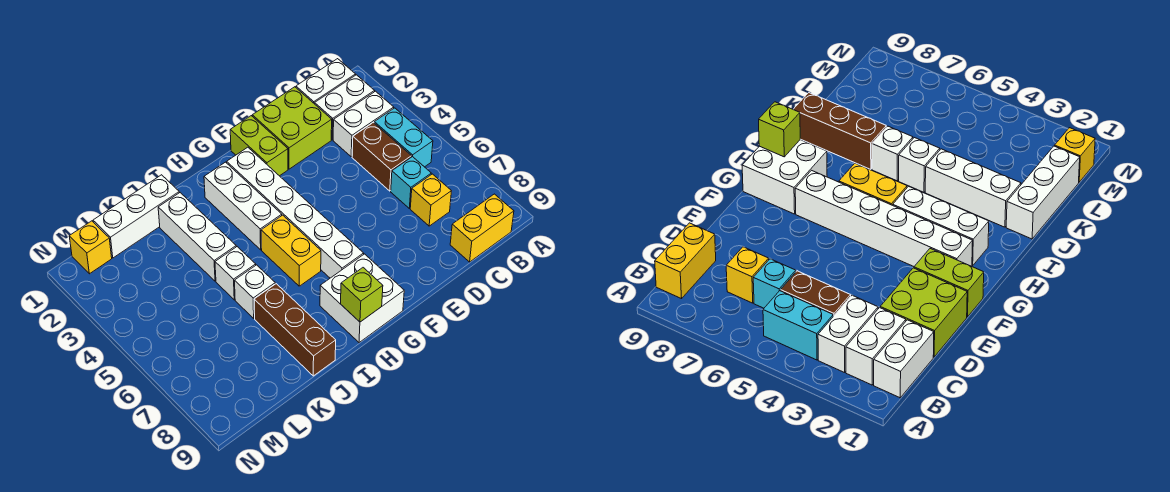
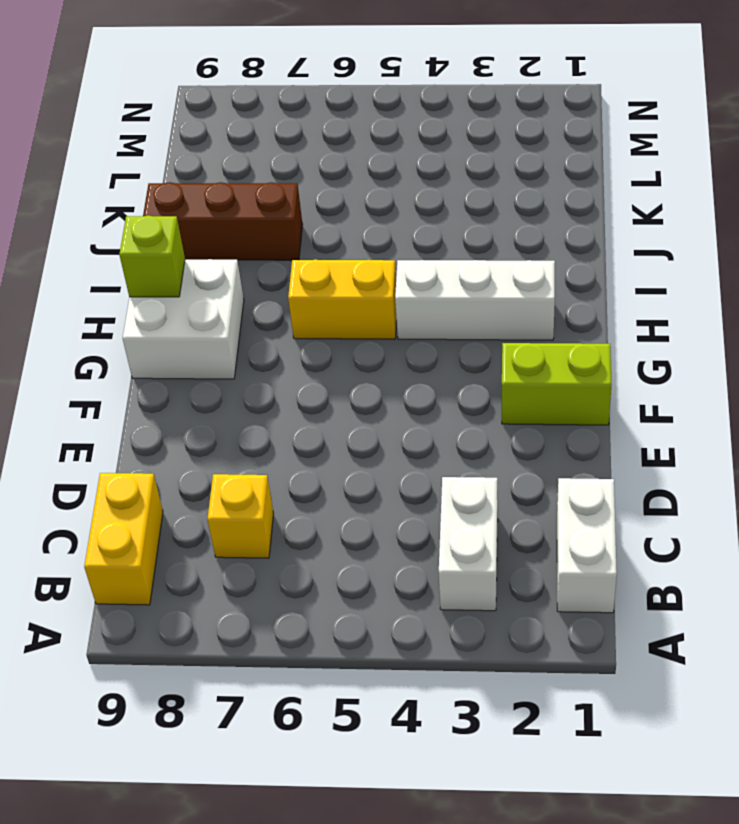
none -> white brick B2:C2 level 1
none -> cyan brick B4:B5 level 1
none -> brown brick C4:C5 level 1

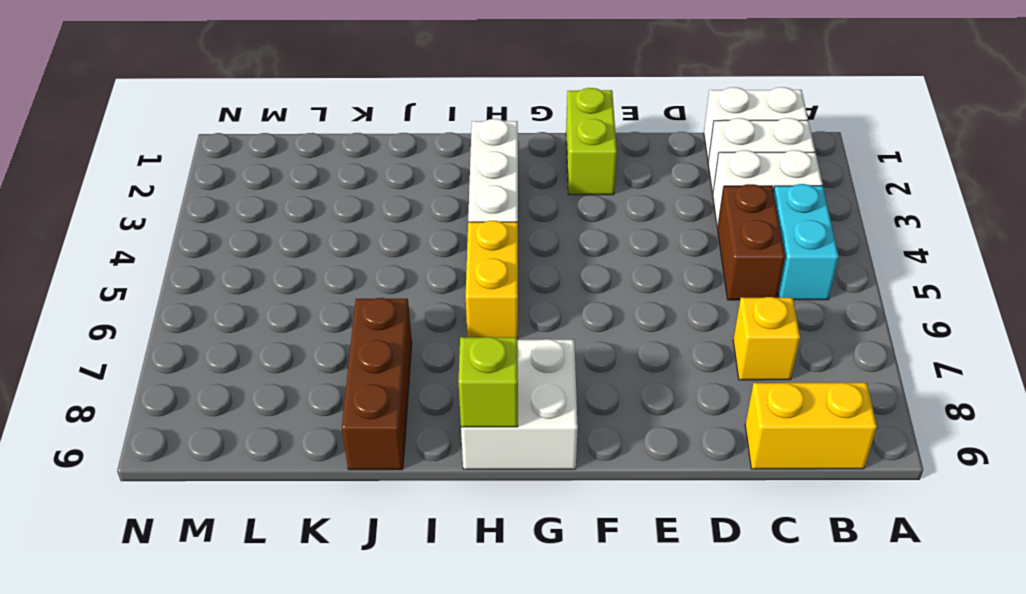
none -> cyan brick C6 level 1
none -> lime brick D1:E2 level 1
none -> white brick G2:G7 level 1

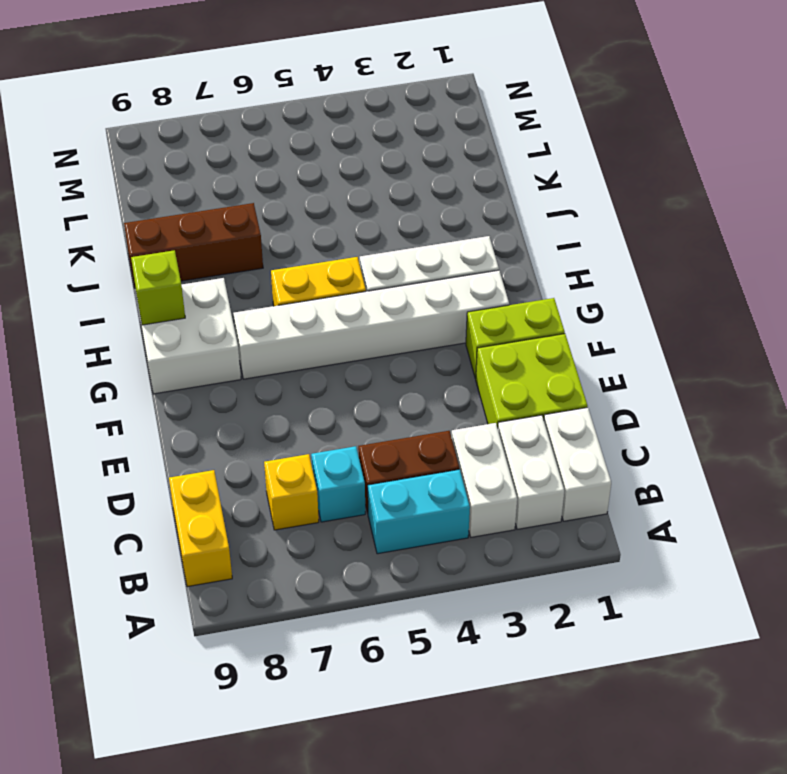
none -> white brick J1:L1 level 1
none -> white brick J2:J4 level 1
none -> white brick J5 level 1

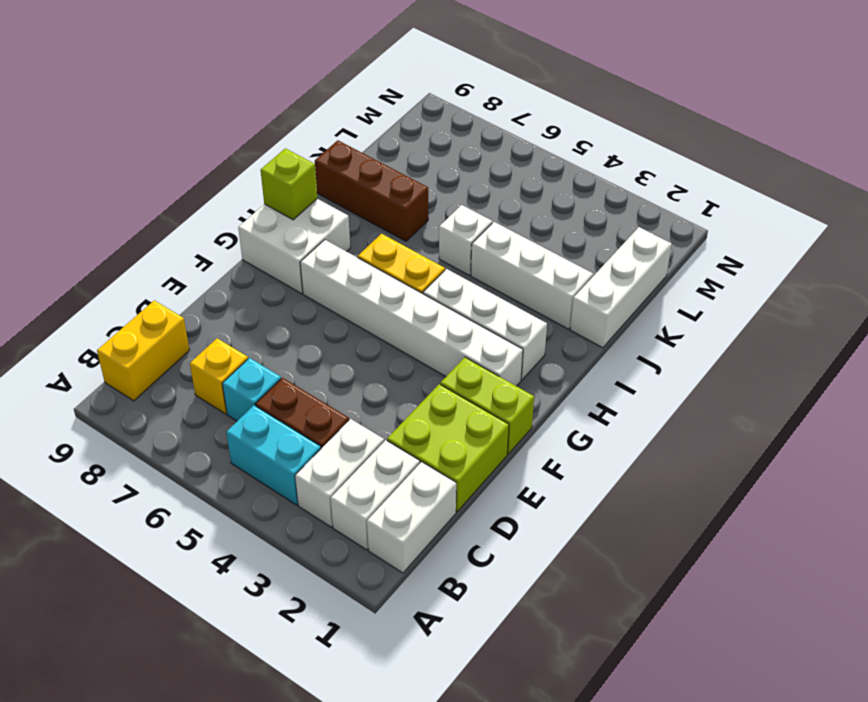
none -> white brick J6 level 1
none -> yellow brick M1 level 1

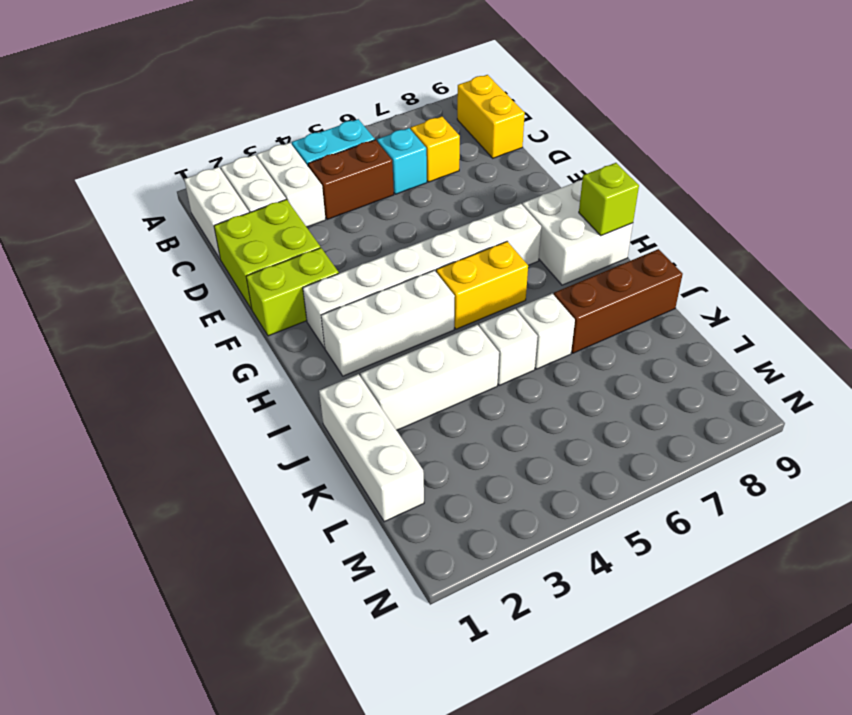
none -> yellow brick M1 level 1

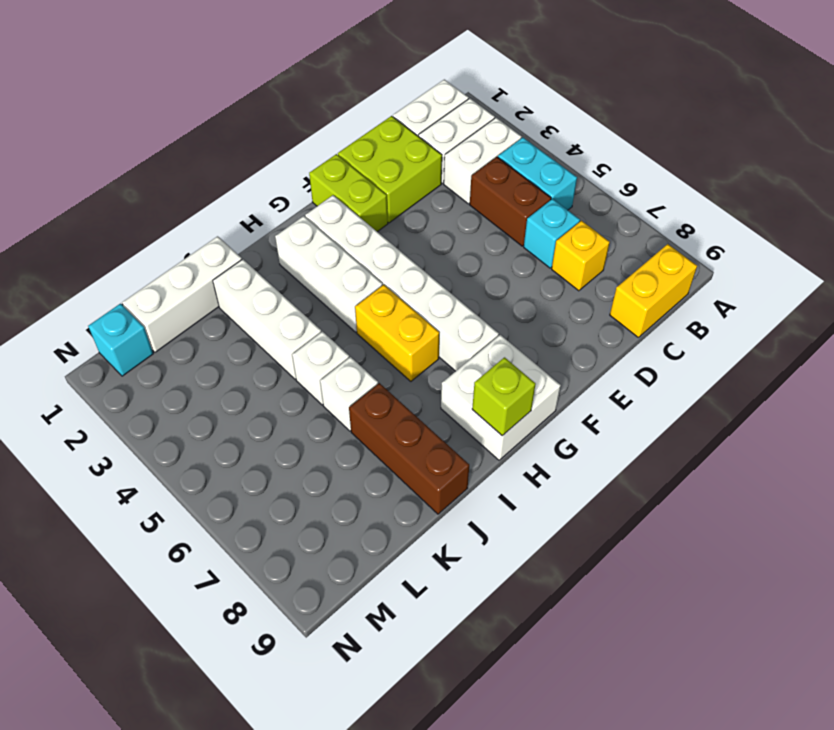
cyan brick M1 level 1 -> yellow brick M1 level 1

